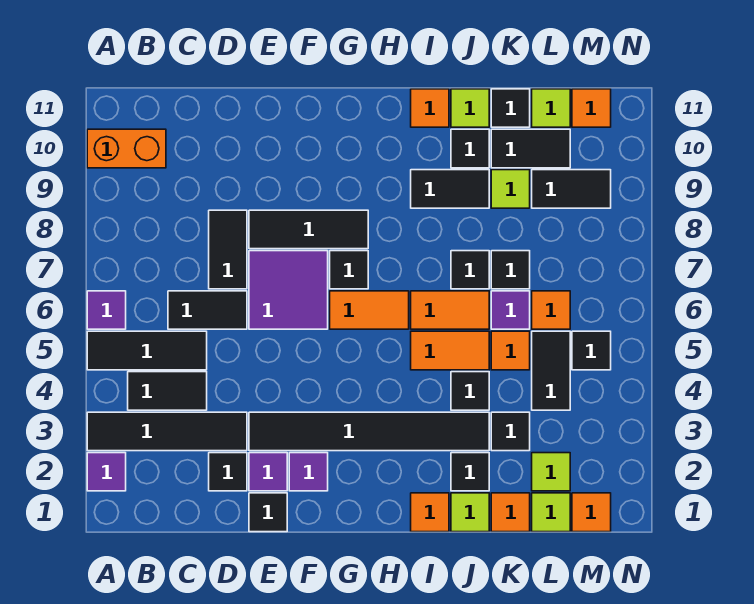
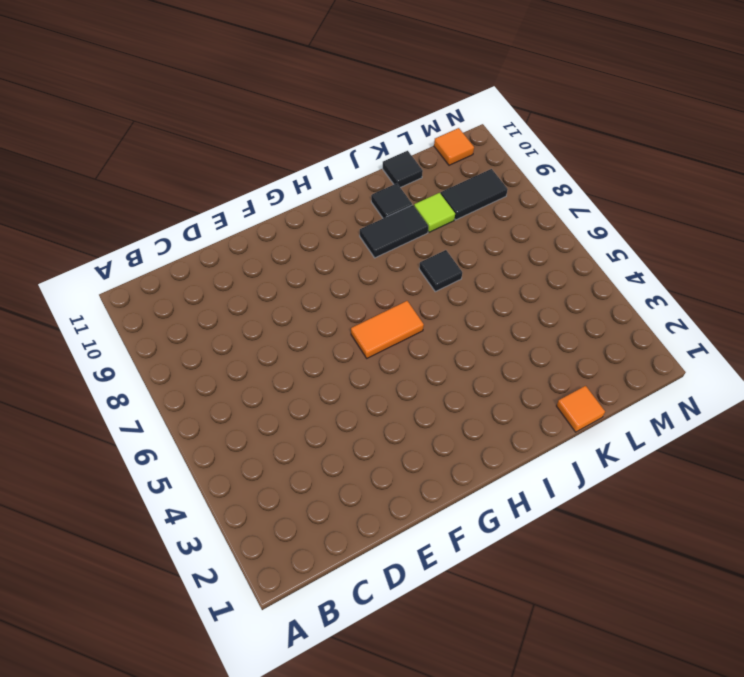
none -> purple tile A2 level 1
none -> black tile A3:D3 level 1
none -> black tile A5:C5 level 1
none -> purple tile A6 level 1

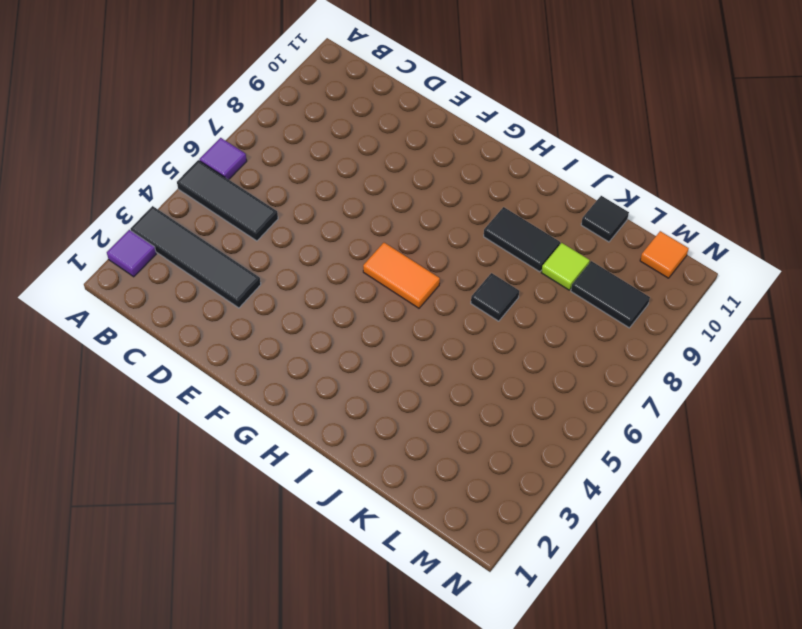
none -> orange brick A10:B10 level 1
none -> black tile B4:C4 level 1
none -> black tile C6:D6 level 1
none -> black tile D2 level 1

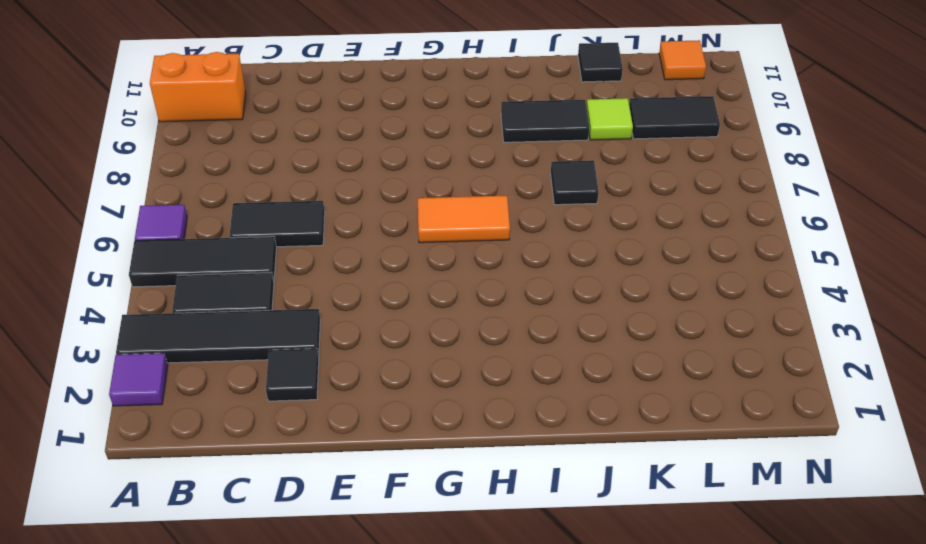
none -> black tile D7:D8 level 1
none -> black tile E1 level 1
none -> purple tile E2 level 1
none -> black tile E3:J3 level 1

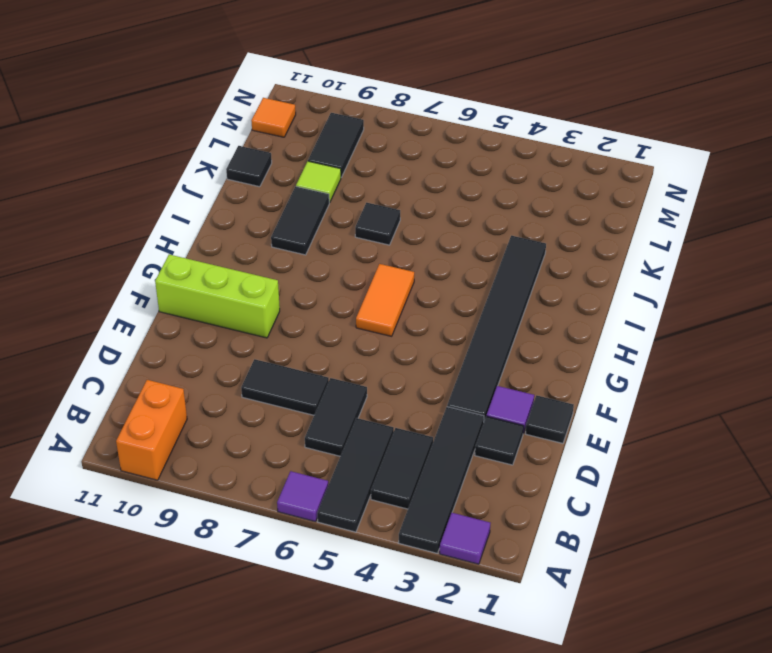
lime brick F9:F11 level 1 -> none
none -> purple tile E6:F7 level 1
none -> black tile E8:G8 level 1
none -> purple tile F2 level 1
none -> black tile G7 level 1

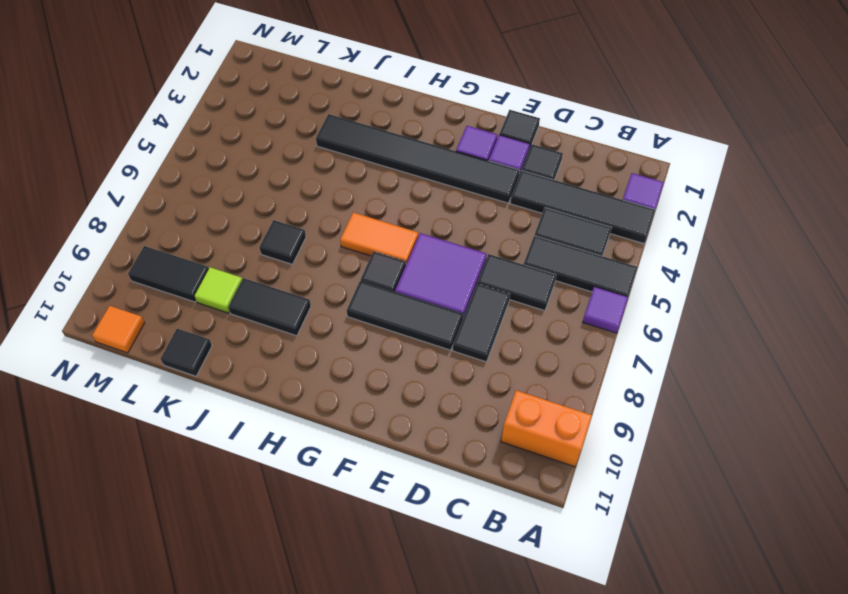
none -> orange tile I1 level 1
none -> orange tile I5:J5 level 1
none -> orange tile I6:J6 level 1
none -> orange tile I11 level 1

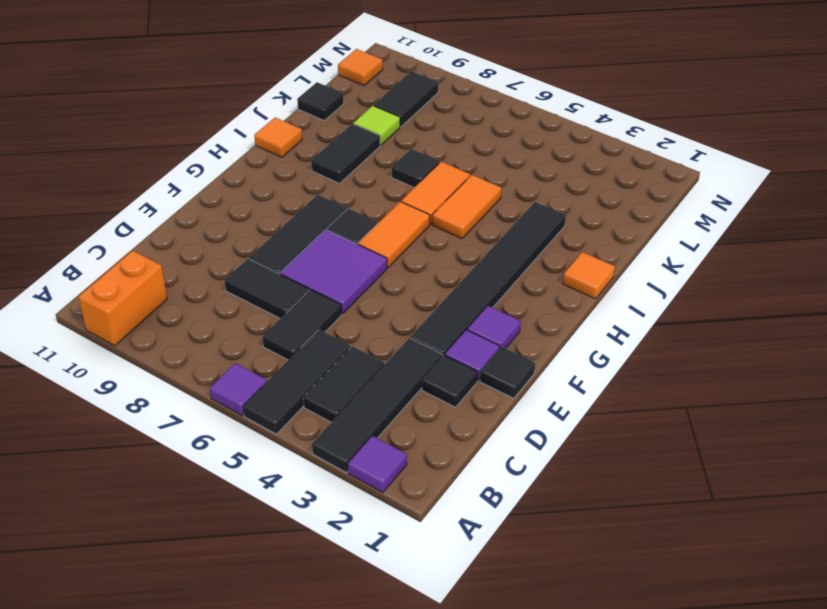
none -> lime tile J1 level 1
none -> black tile J2 level 1
none -> black tile J4 level 1
none -> black tile J10 level 1

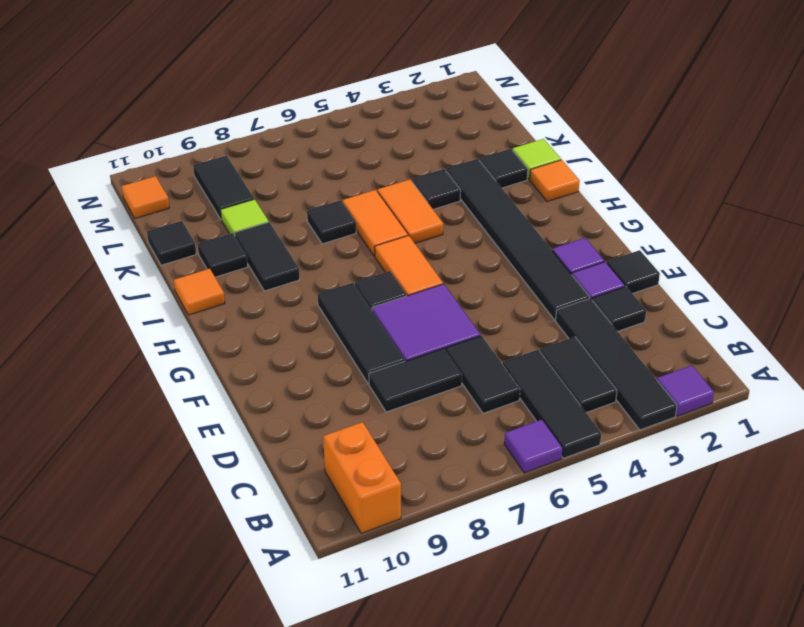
none -> lime tile J11 level 1
none -> orange tile K1 level 1
none -> black tile K3 level 1
none -> orange tile K5 level 1

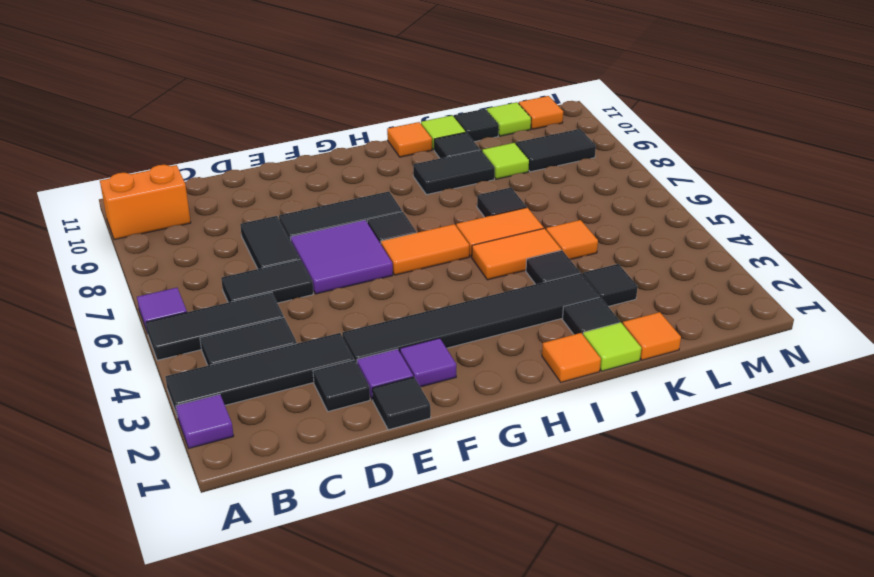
none -> purple tile K6 level 1
none -> black tile K7 level 1
none -> black tile K10:L10 level 1
none -> lime tile L1 level 1

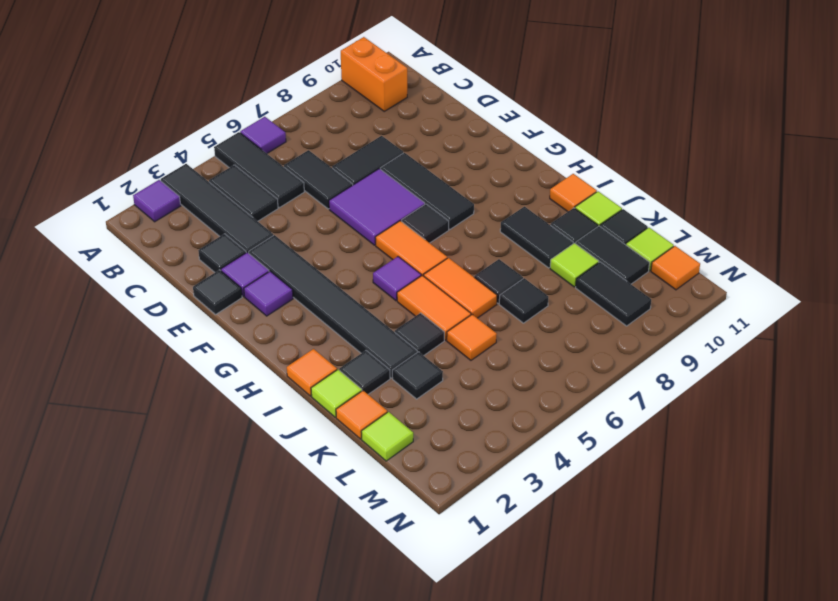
purple tile H5 level 1 -> purple tile K6 level 1
none -> lime tile L2 level 1
none -> black tile L4:L5 level 1
none -> orange tile L6 level 1
none -> orange tile M1 level 1

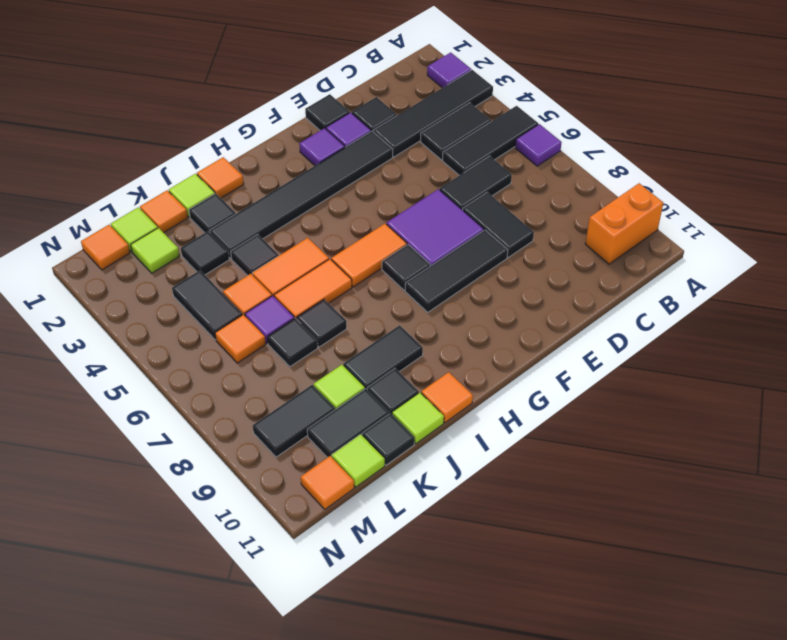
none -> black tile M5 level 1

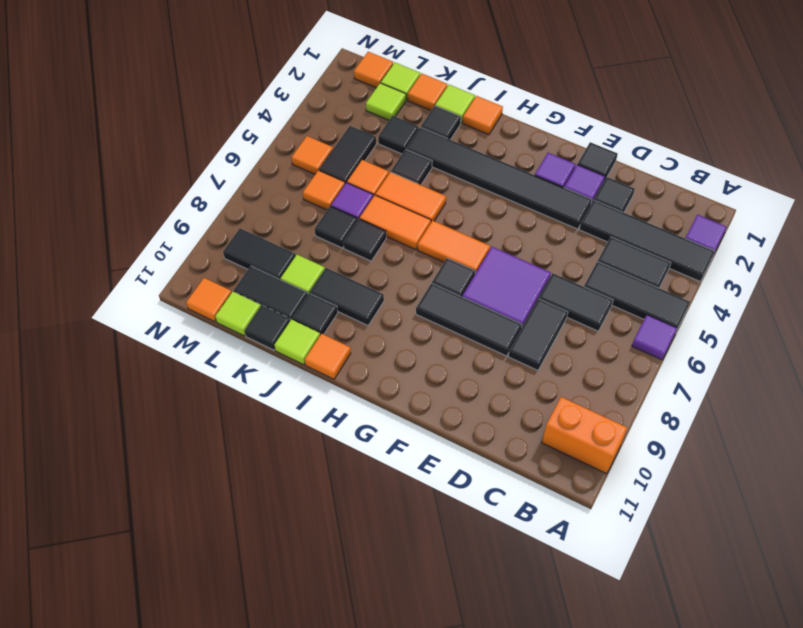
orange tile M5 level 1 -> black tile M5 level 1

